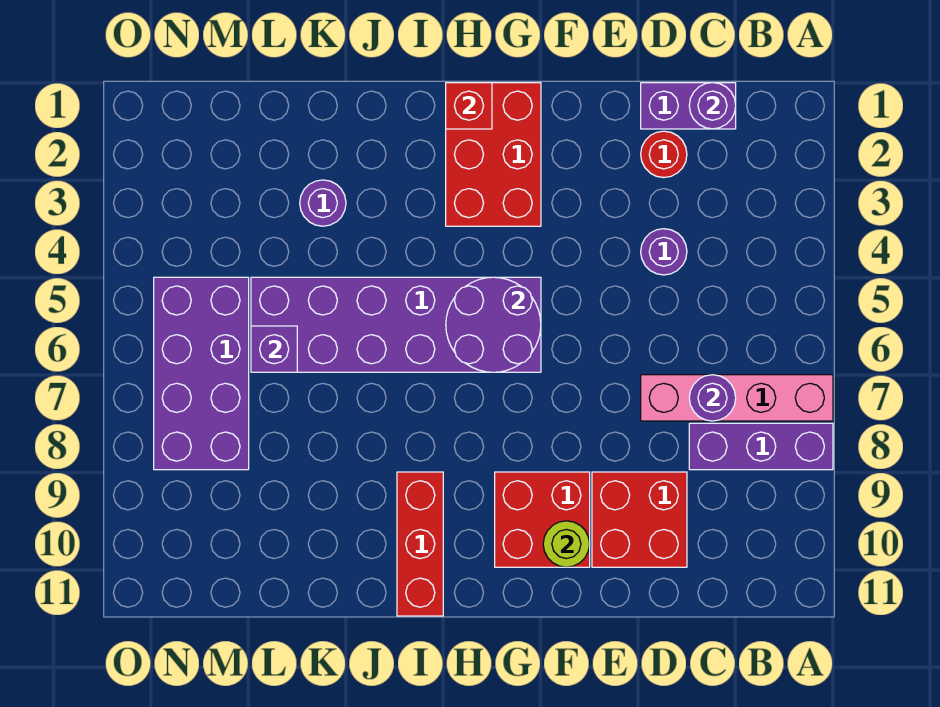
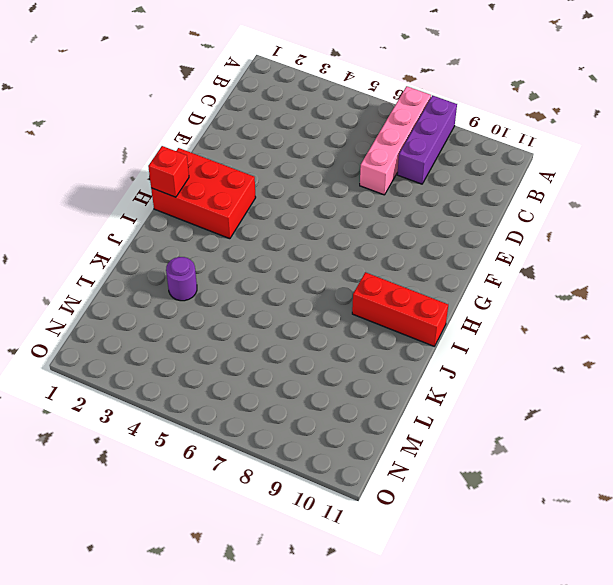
none -> purple brick C1:D1 level 1
none -> red round brick D2 level 1
none -> purple round brick D4 level 1

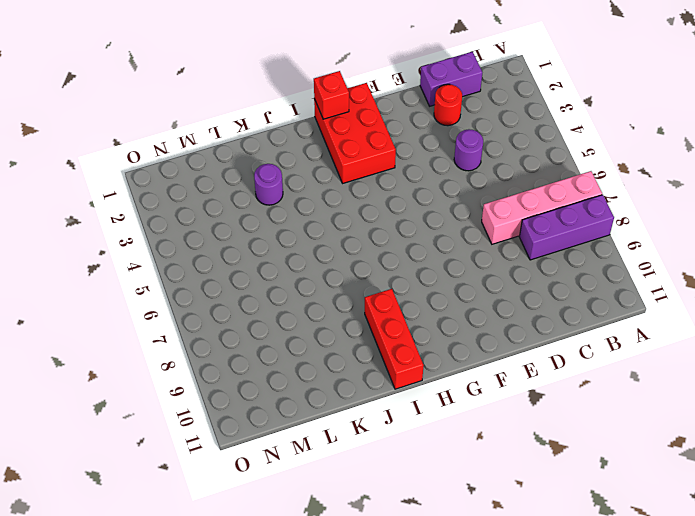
none -> red brick D9:E10 level 1
none -> red brick F9:G10 level 1
none -> purple brick G5:L6 level 1

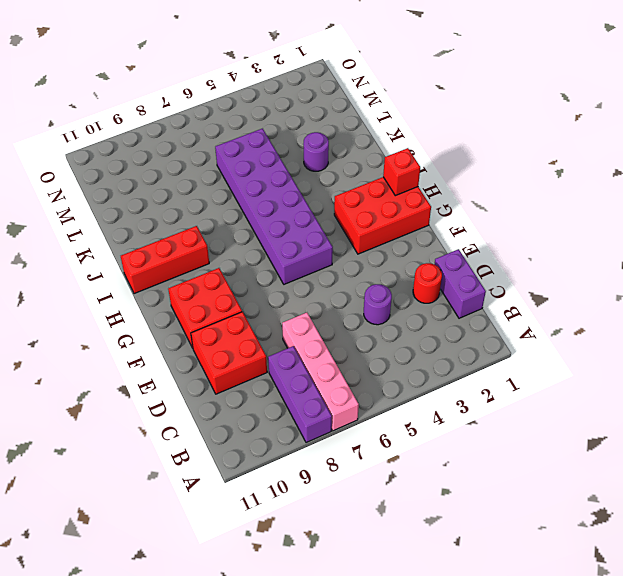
none -> purple brick M5:N8 level 1
none -> purple round brick C1 level 2
none -> purple round brick C7 level 2

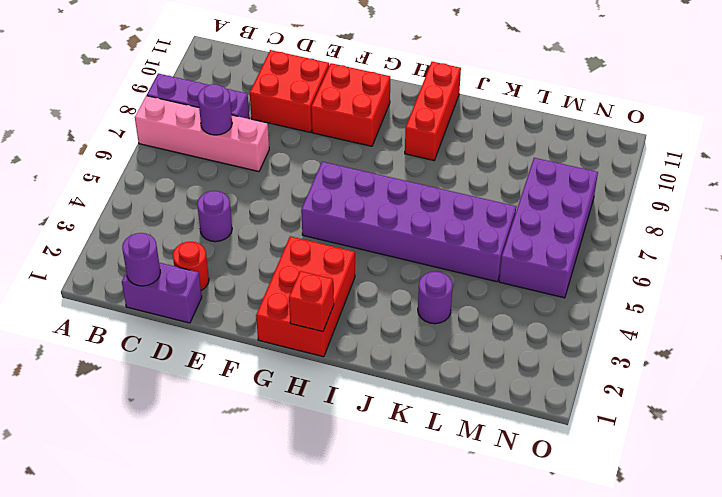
none -> lime round brick F10 level 2
none -> purple round brick G5:H6 level 2
none -> purple brick L6 level 2

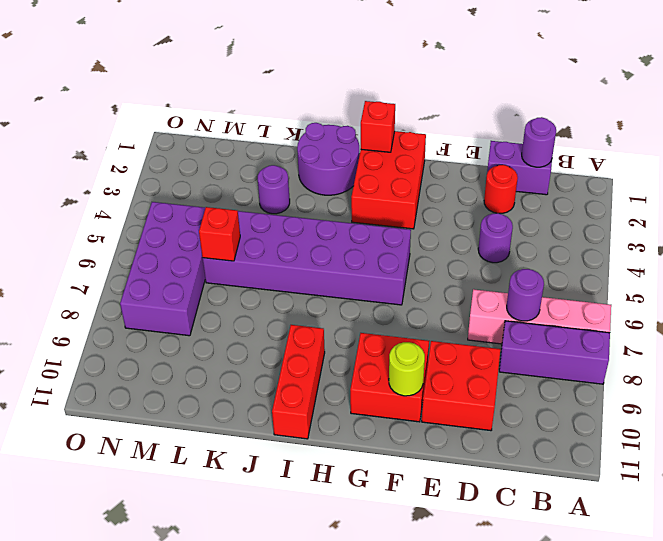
purple round brick I1:J2 level 1 -> purple round brick G5:H6 level 2
red brick L6 level 2 -> purple brick L6 level 2

